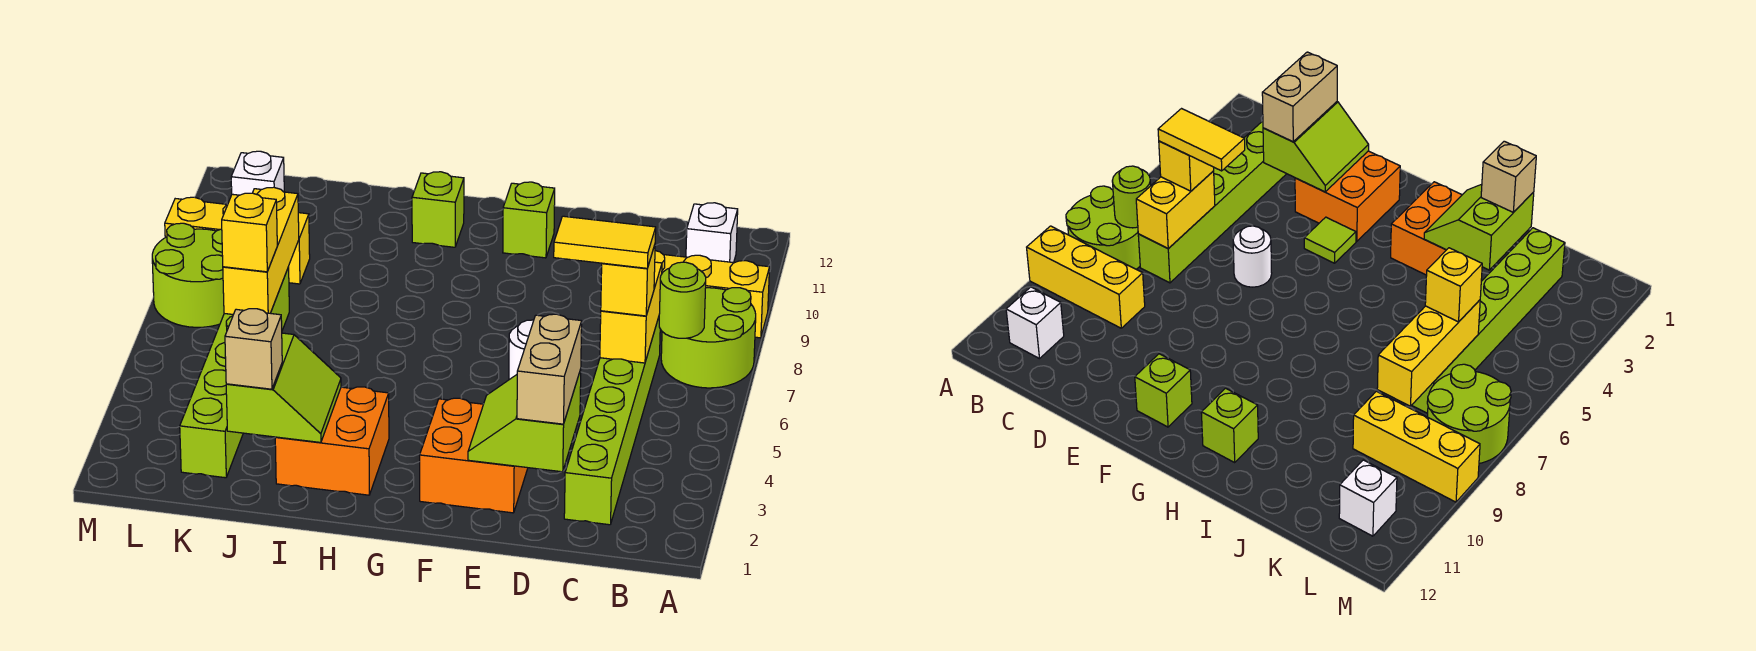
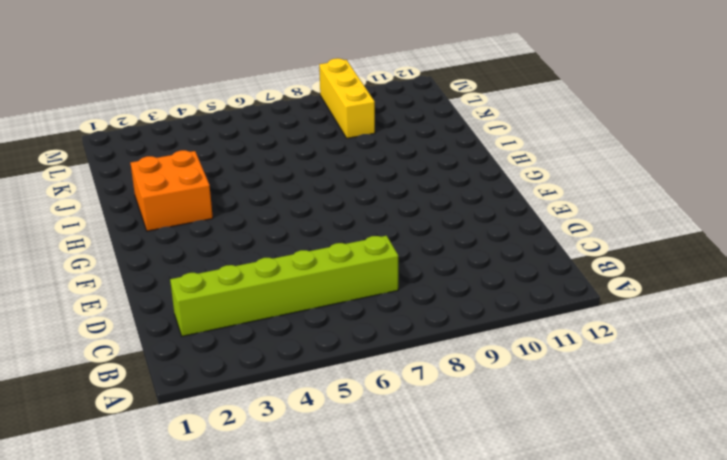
none -> lime round brick A7:B8 level 1
none -> yellow brick A9:C9 level 1
none -> white brick B11 level 1

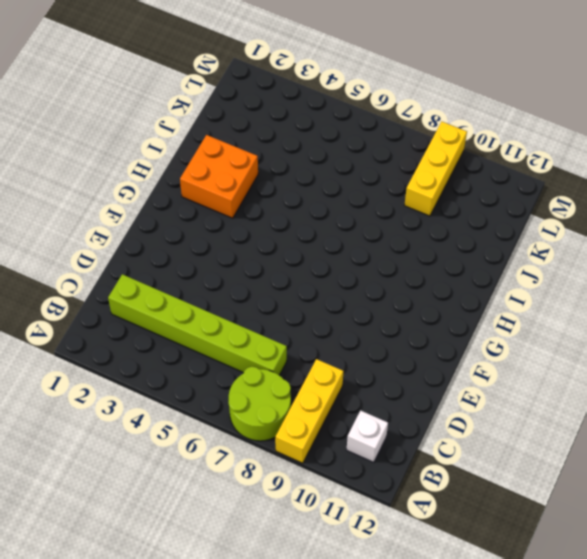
none -> orange brick E2:F3 level 1
none -> white round brick E6 level 1
none -> lime tile F4 level 1

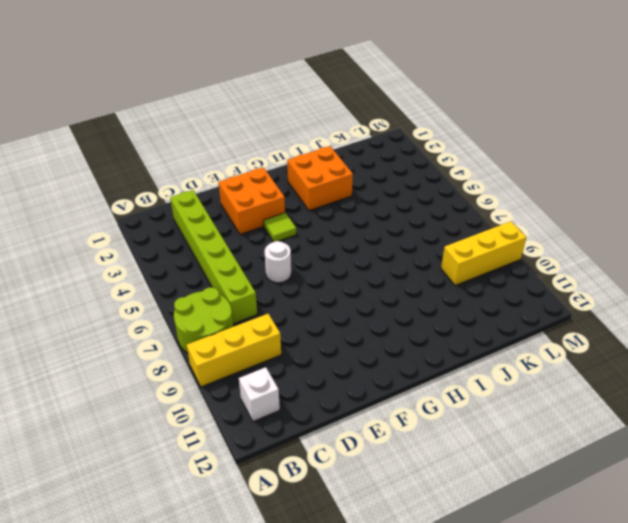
none -> lime brick F11 level 1
none -> lime brick H11 level 1
none -> lime brick K2:K7 level 1

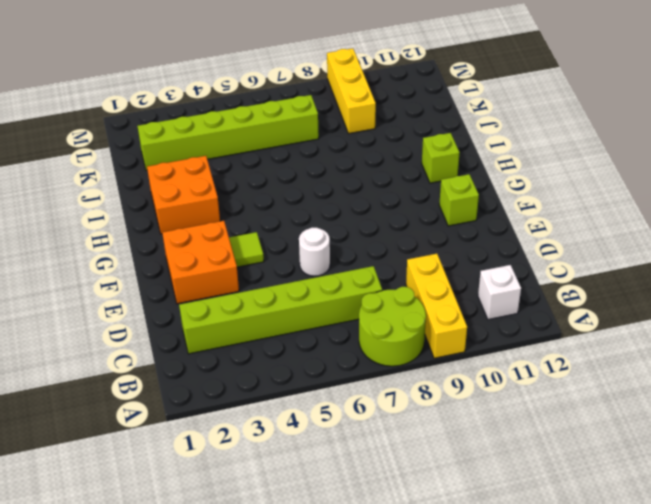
none -> lime round brick L7:M8 level 1
none -> white brick L11 level 1
none -> lime round brick B7 level 2

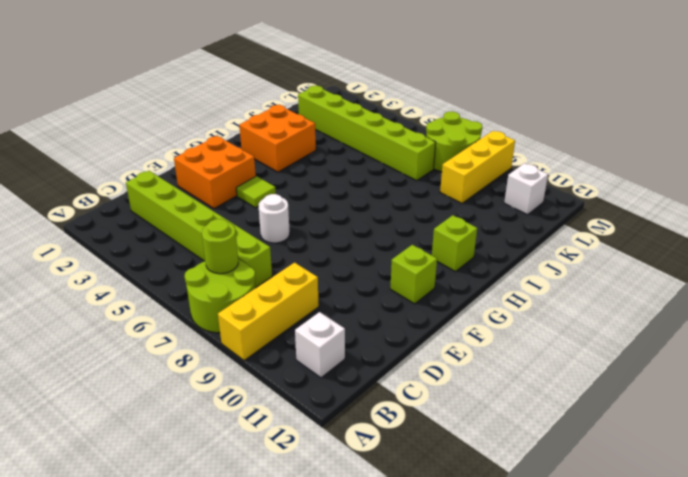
none -> yellow brick C6:C7 level 2
none -> lime slope D2:E3 level 2 top D
none -> lime slope I2:J3 level 2 top J

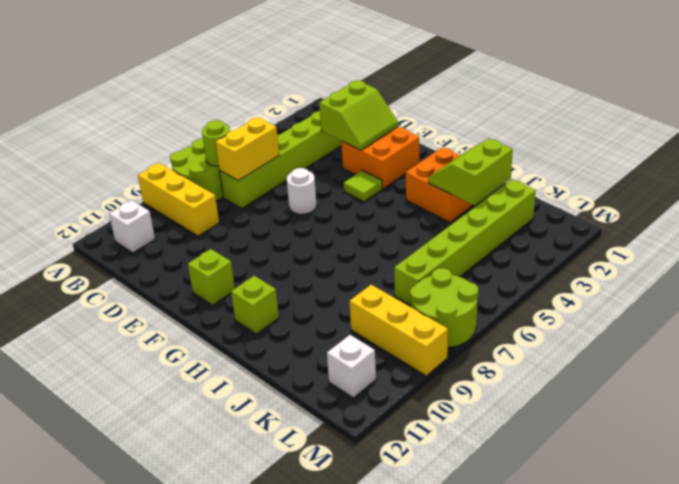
none -> yellow brick K6:K8 level 2
none -> yellow brick C6 level 3
none -> tan brick D2:D3 level 3

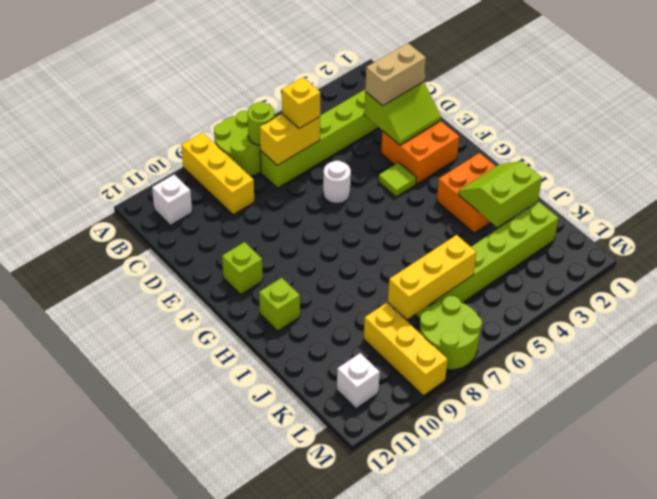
none -> tan brick J2 level 3
none -> yellow brick K6 level 3
none -> yellow tile C6:D6 level 4

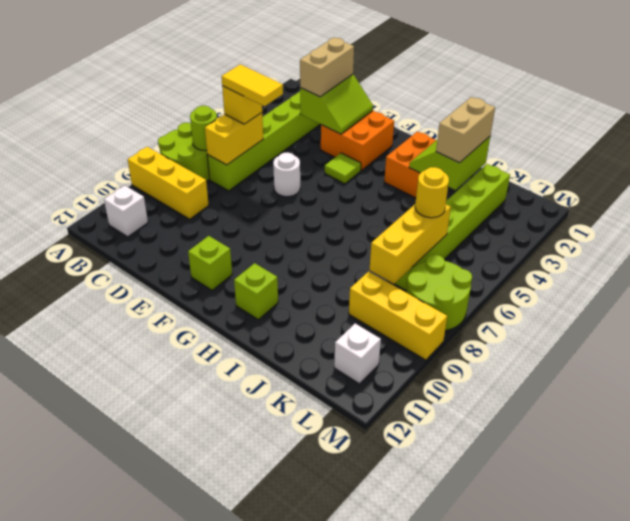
tan brick J2:J3 level 3 -> tan brick J2 level 3
yellow round brick K6 level 3 -> yellow brick K6 level 3

